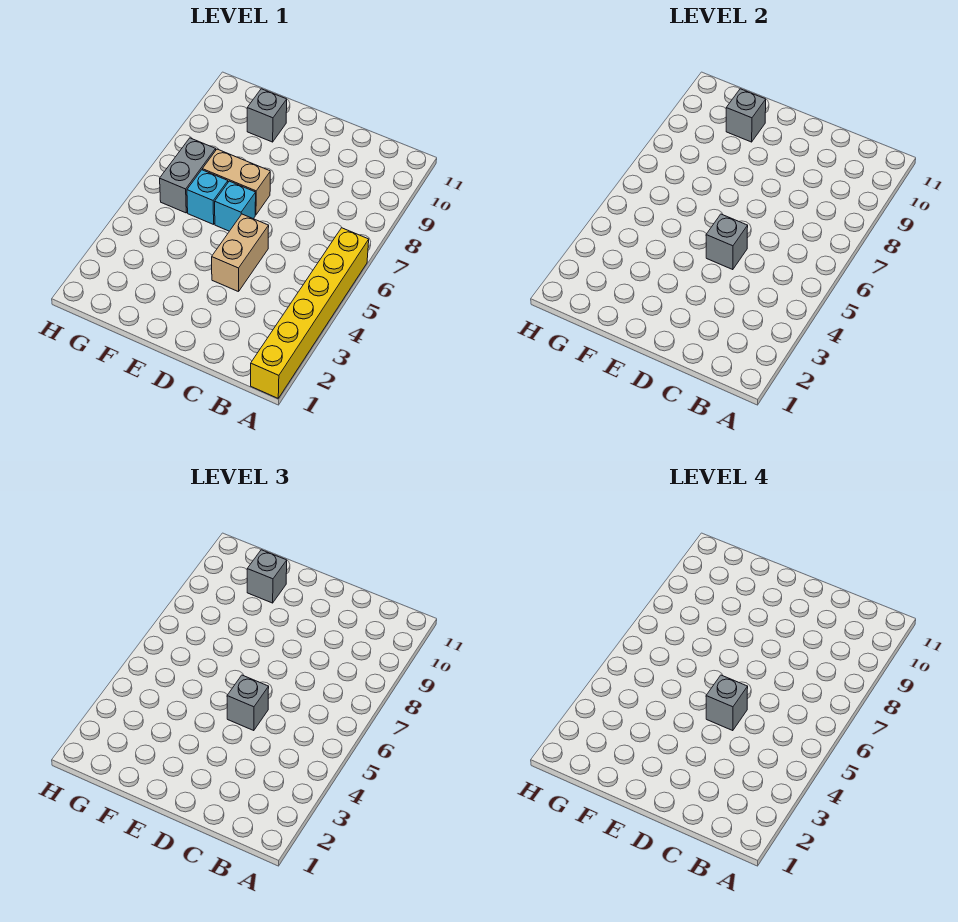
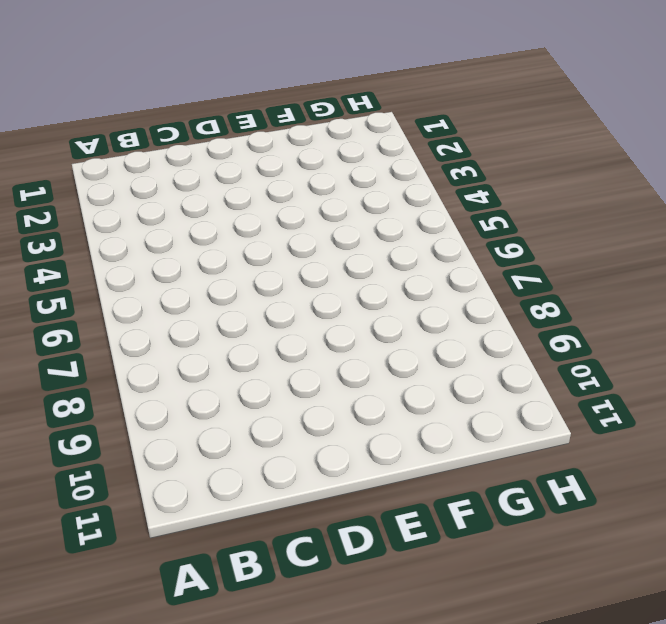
none -> yellow brick A1:A6 level 1
none -> tan brick D4:D5 level 1
none -> cyan brick E6 level 1

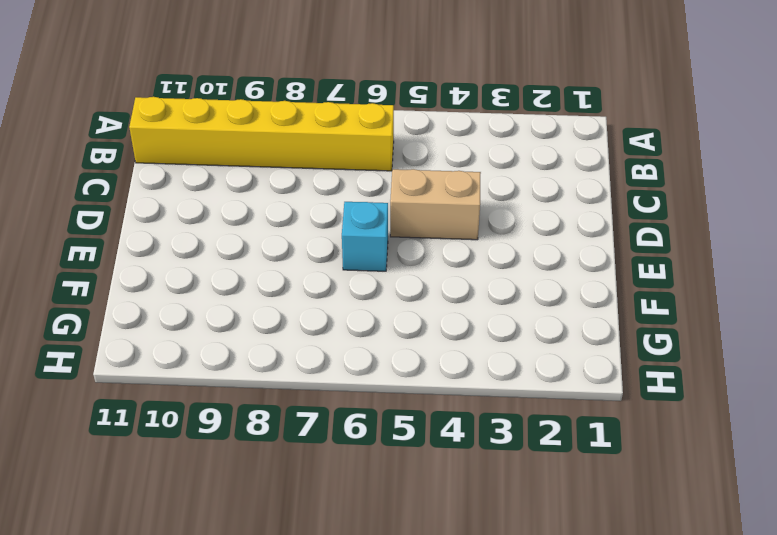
yellow brick B6:B11 level 1 -> yellow brick A1:A6 level 1
none -> tan brick E7:F7 level 1
none -> cyan brick F6 level 1
none -> grey brick F10 level 1

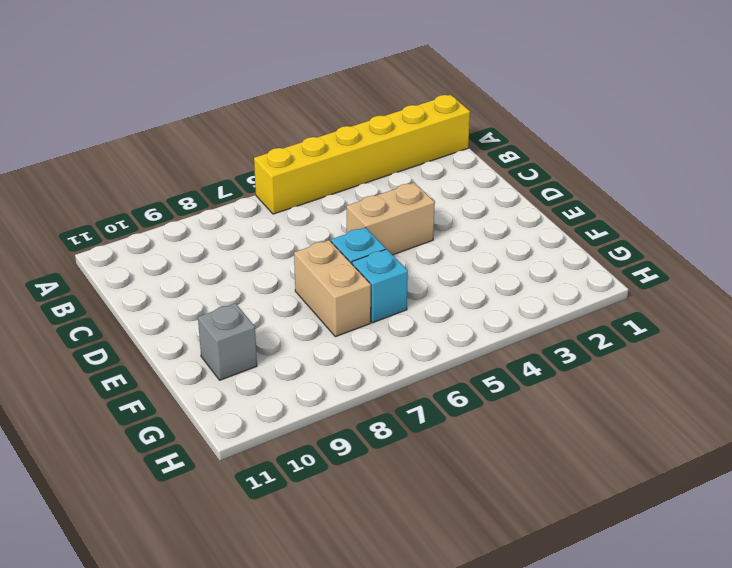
none -> grey brick G6:G7 level 1
none -> grey brick D5 level 2
none -> grey brick F10 level 2

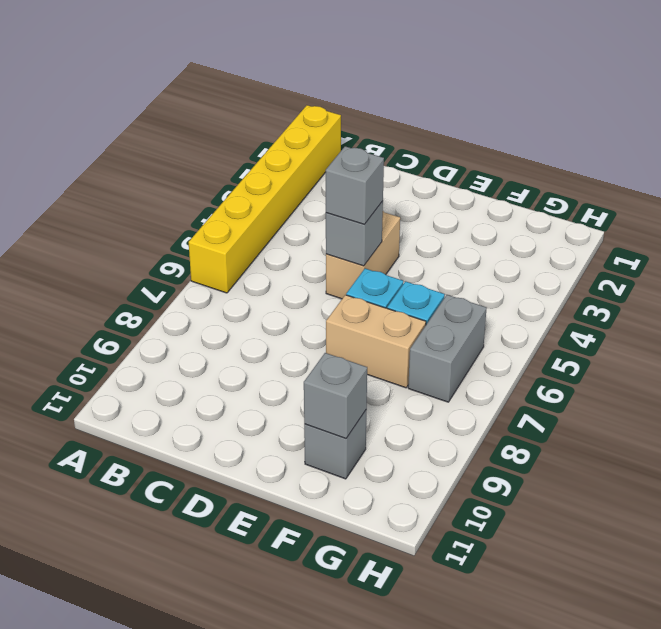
none -> grey brick F10 level 3
none -> grey brick D5 level 4

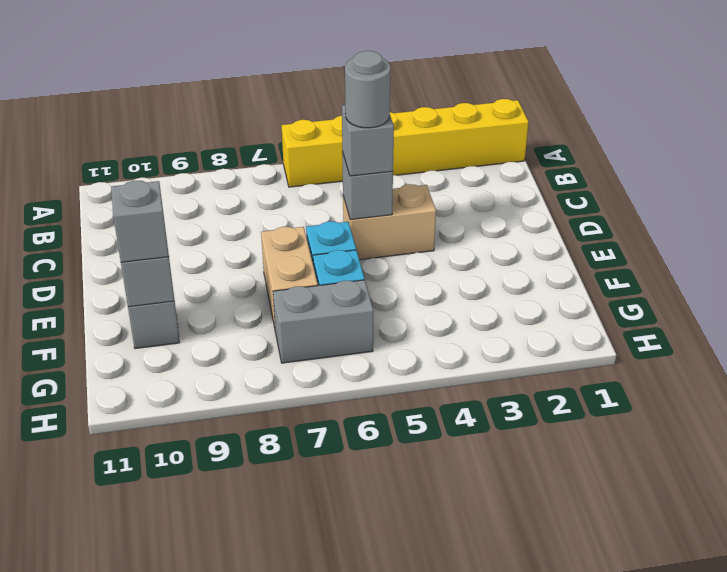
grey round brick D5 level 4 -> grey brick D5 level 4

